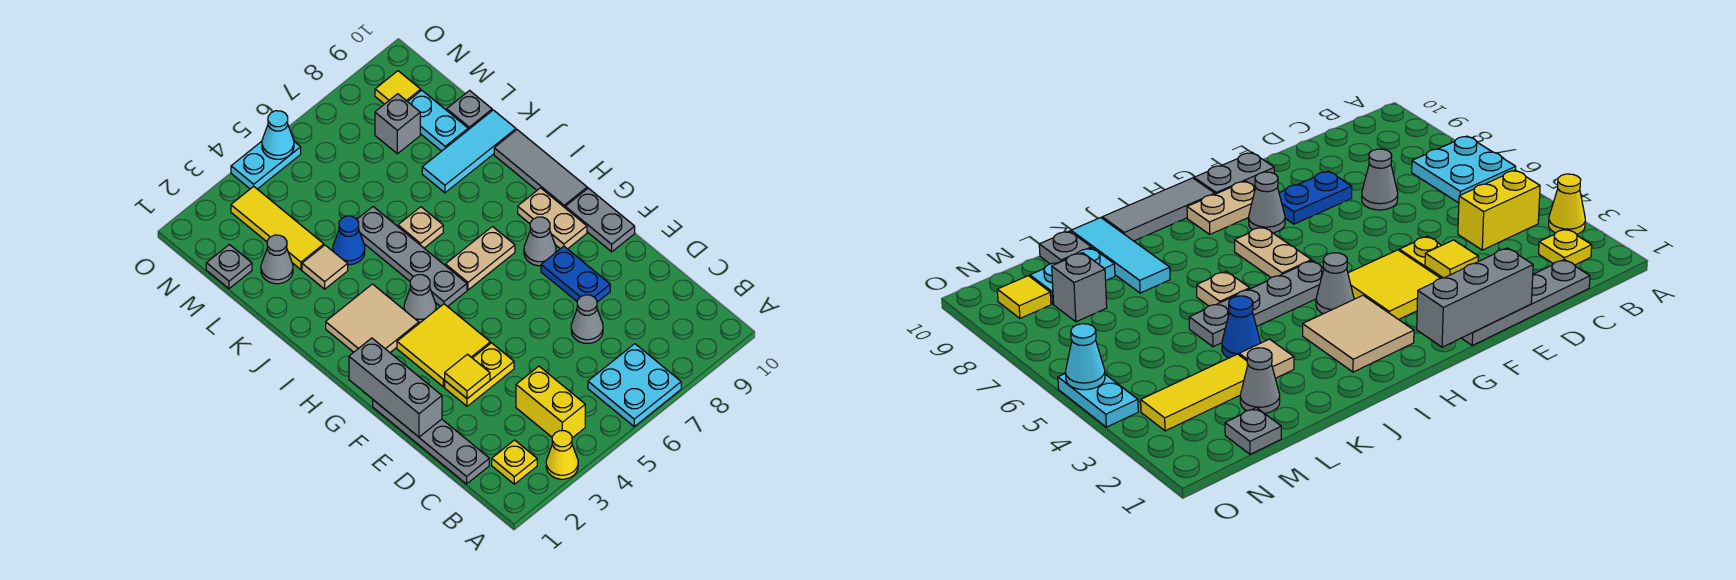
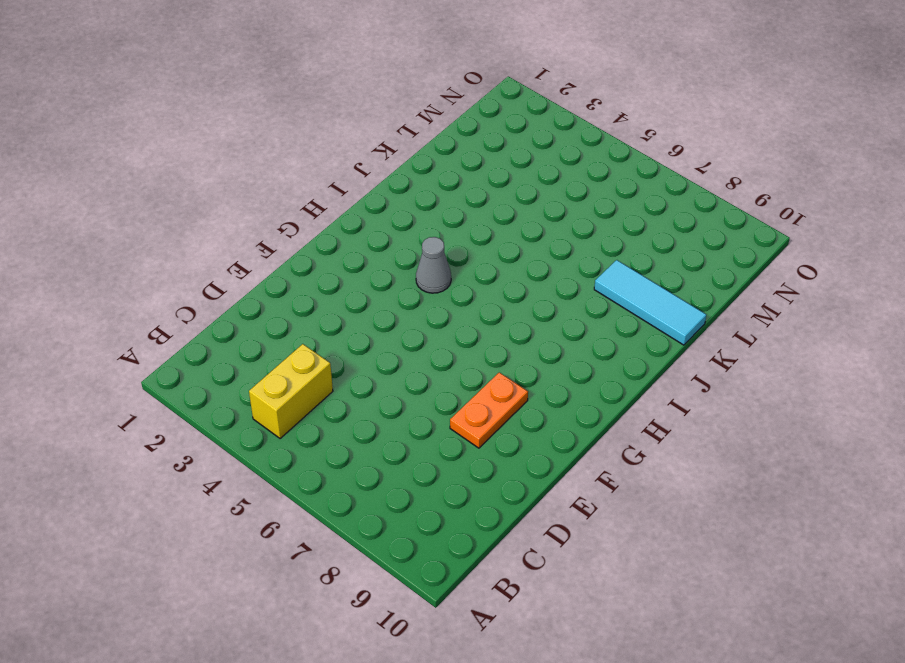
orange plate E8:F8 level 1 -> blue plate E8:F8 level 1
none -> yellow cone A3 level 1
none -> cyan plate A6:B7 level 1
none -> yellow plate B2 level 1
none -> grey plate C1:F1 level 1

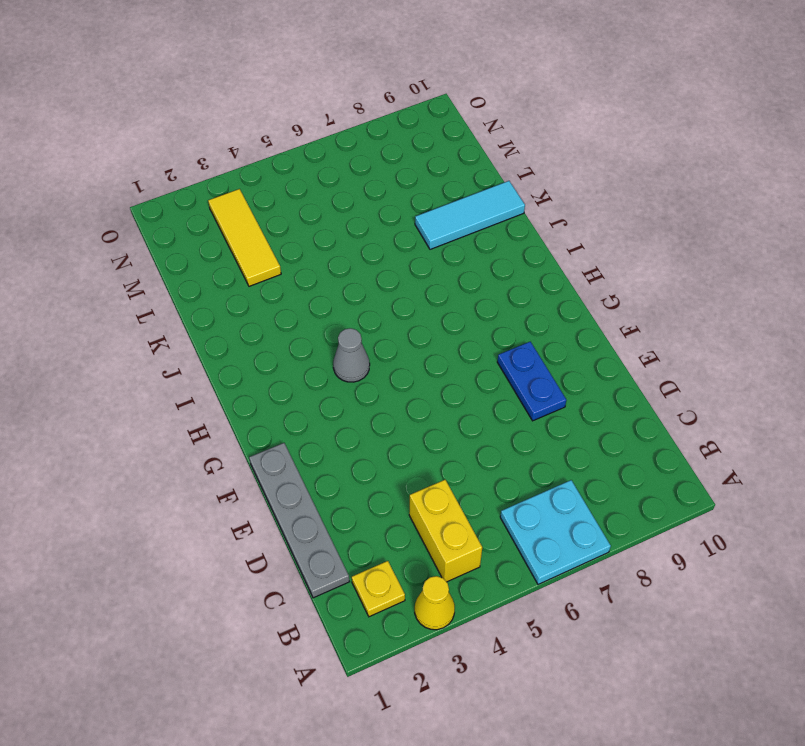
none -> grey cone D7 level 1
none -> yellow plate E3:E4 level 1
none -> yellow tile F3:G4 level 1
none -> grey plate F10:G10 level 1

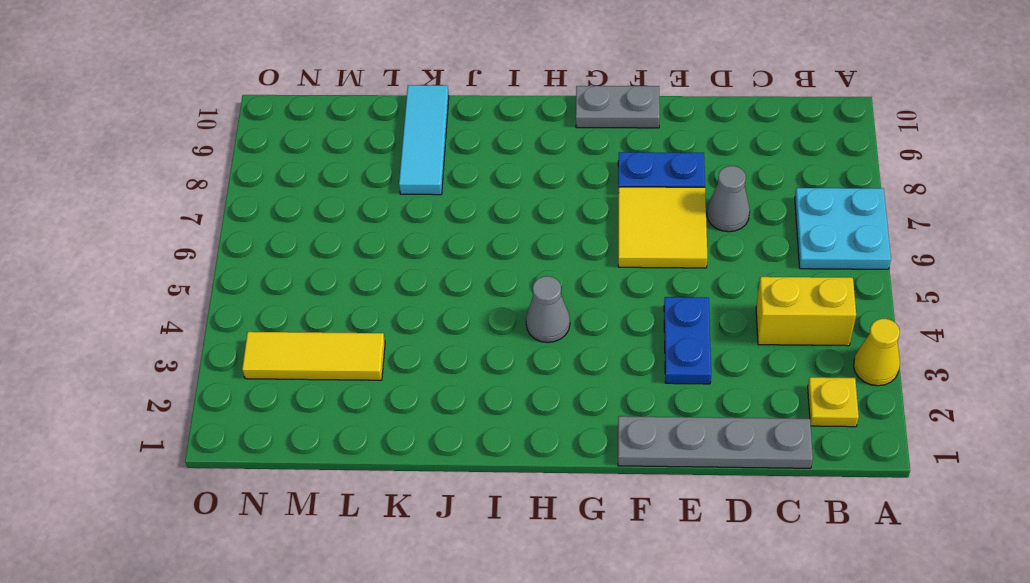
blue plate E3:E4 level 1 -> yellow plate E3:E4 level 1
yellow tile E6:F7 level 1 -> yellow tile F3:G4 level 1
none -> grey cone G8 level 1
none -> tan plate G9:H9 level 1
none -> tan tile H2:I3 level 1
none -> grey plate H5:K5 level 1

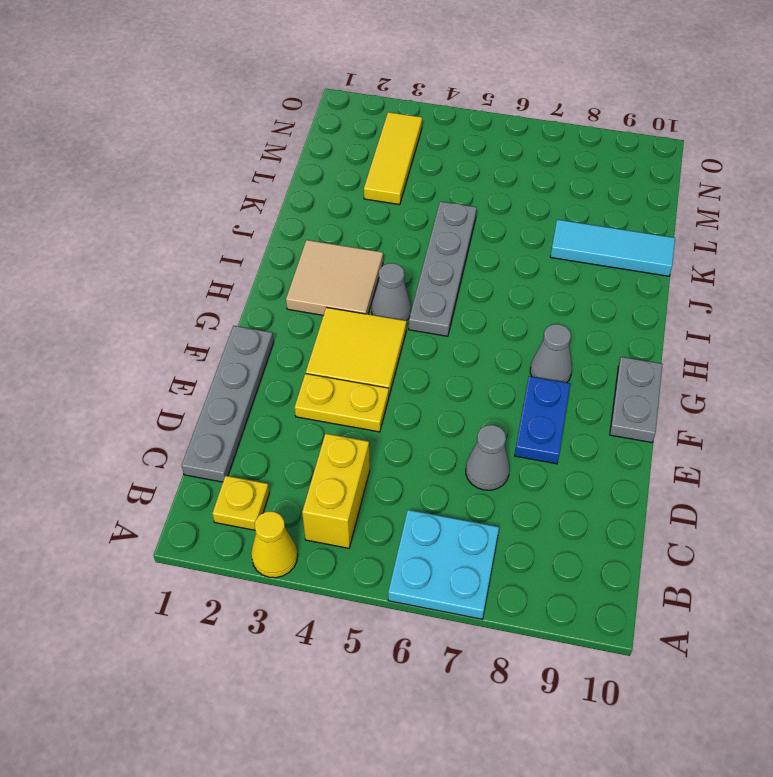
none -> tan plate G9:H9 level 1
none -> tan plate H6:H7 level 1
none -> grey tile H10:J10 level 1
none -> tan plate J6 level 1

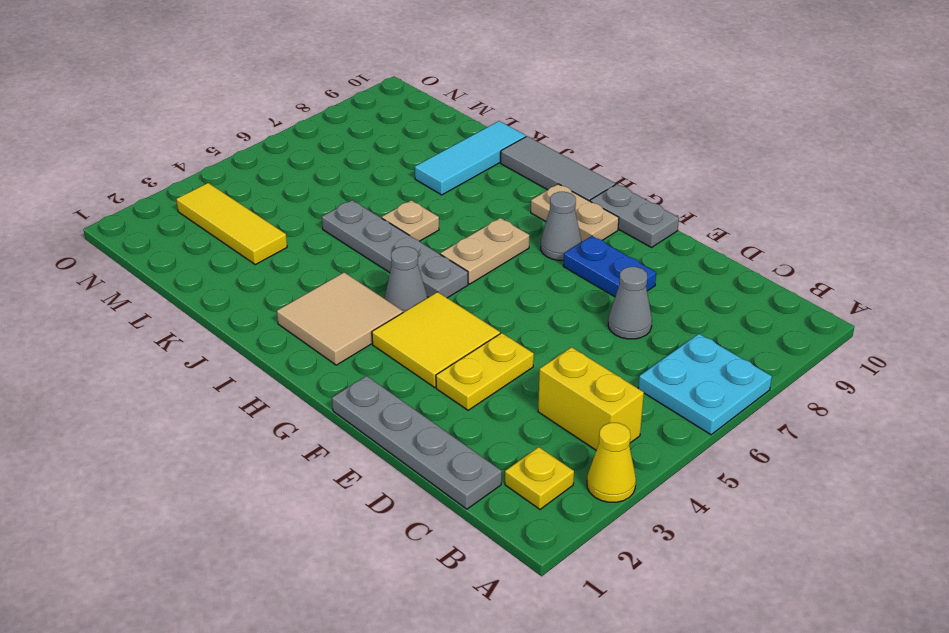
none -> tan tile K3 level 1
none -> blue cone K4 level 1
none -> grey cone L2 level 1
none -> cyan plate L9:M9 level 1

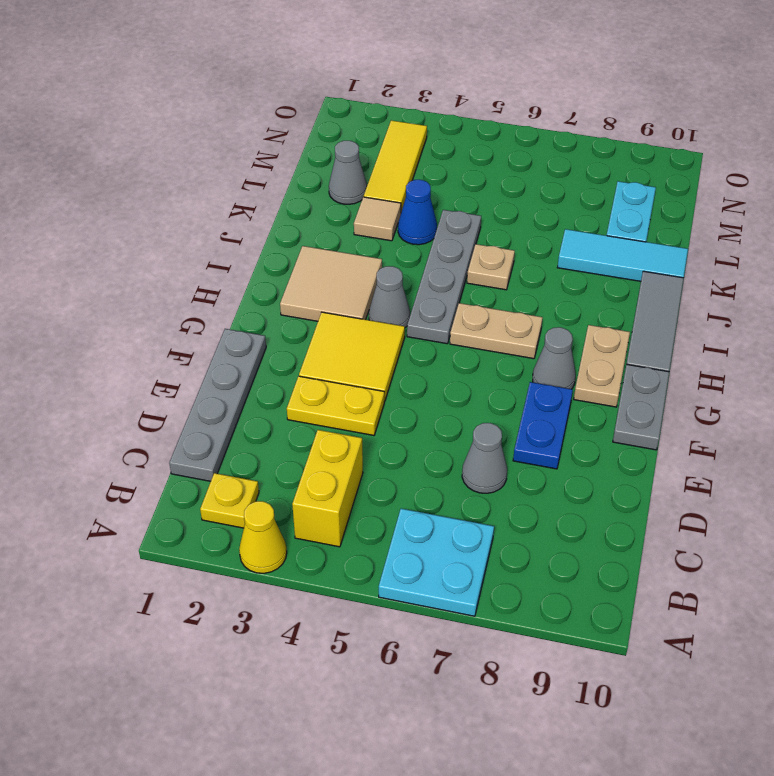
none -> grey plate L10 level 1
none -> grey plate M1 level 1
none -> grey brick M8 level 1
none -> yellow tile N9 level 1

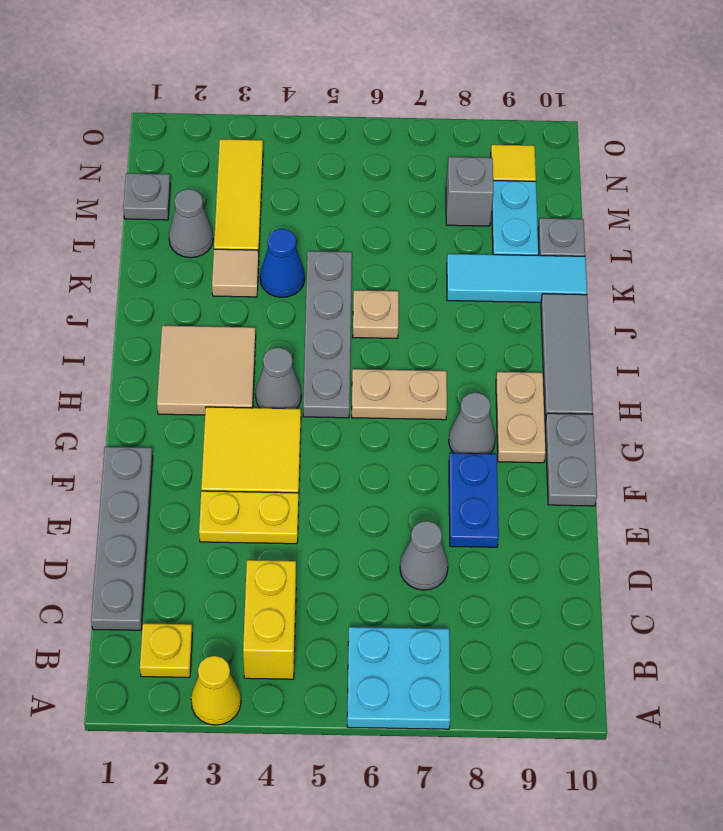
none -> cyan plate O4:O5 level 1
none -> grey brick E1:G1 level 2
none -> yellow tile E3 level 2
none -> cyan cone O5 level 2

